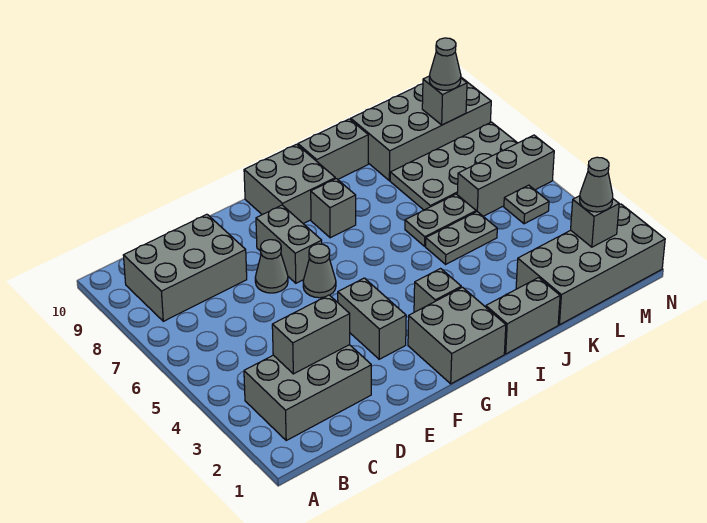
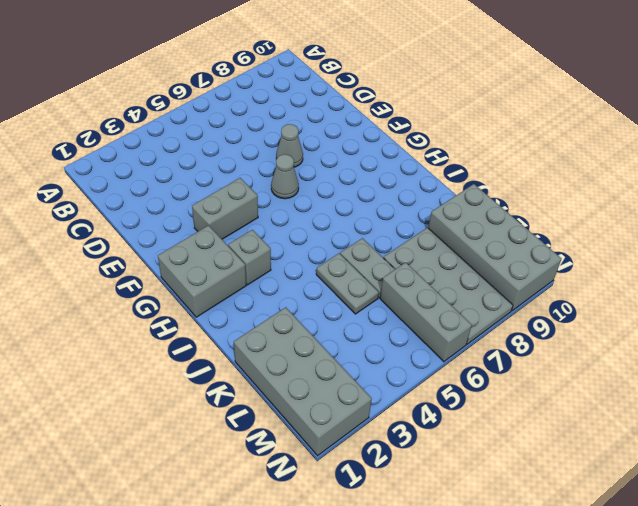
none -> grey brick B2:D3 level 1
none -> grey brick B8:D9 level 1
none -> grey brick F7:F8 level 1

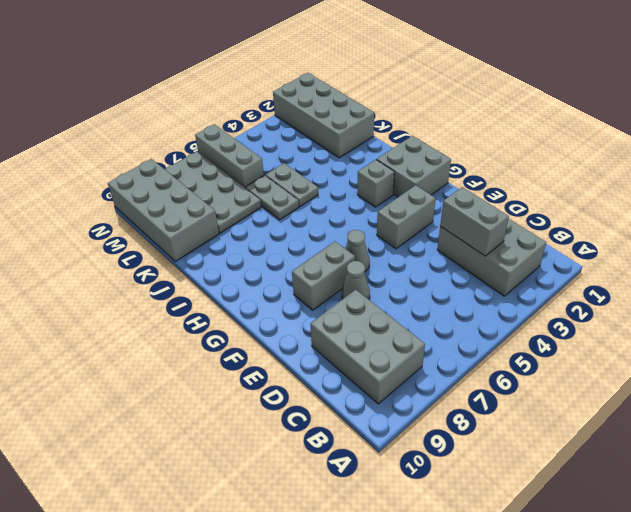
none -> grey brick G9:H10 level 1
none -> grey brick H8 level 1
none -> grey brick I1:J1 level 1

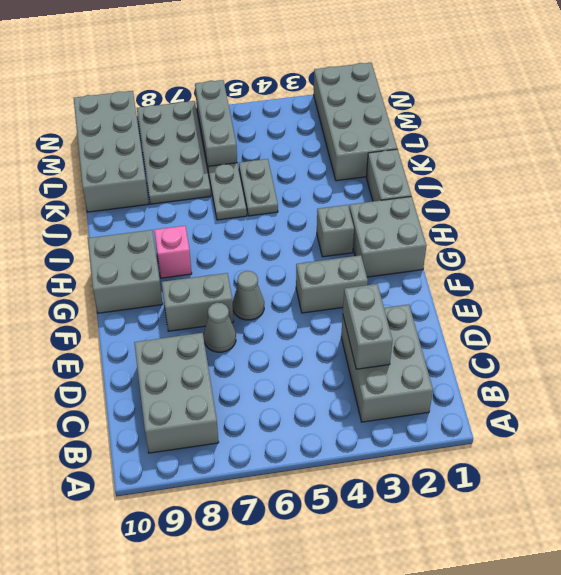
pink brick H8 level 1 -> grey brick H8 level 1
none -> grey brick I10:J10 level 1
none -> grey plate M5 level 1
none -> grey brick M2 level 2

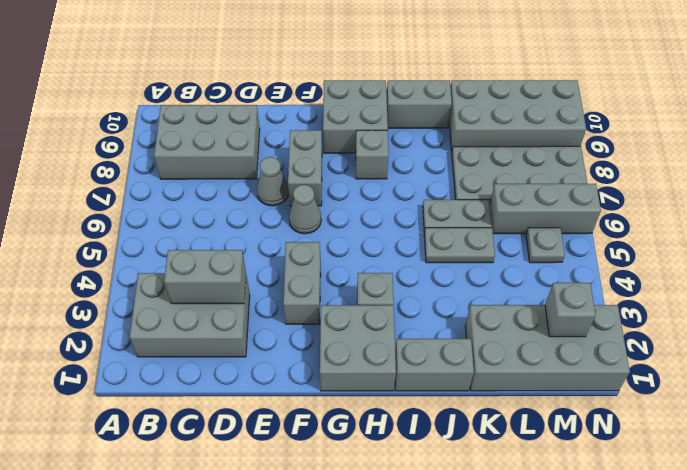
none -> grey brick M9 level 2
none -> grey cone M2 level 3
none -> grey cone M9 level 3

